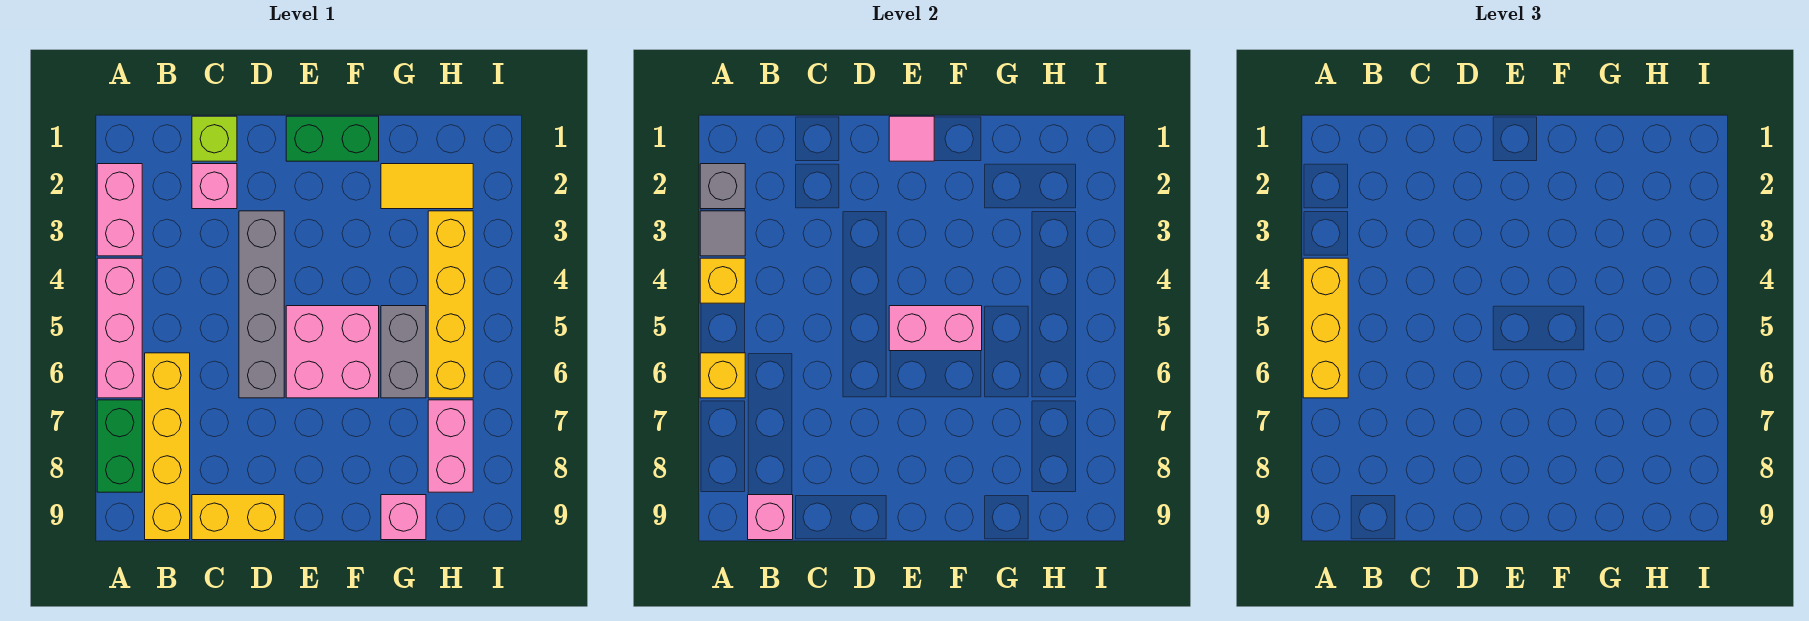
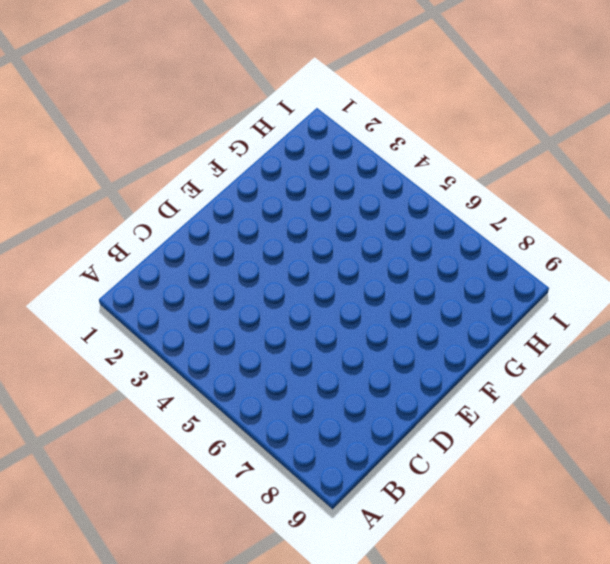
none -> pink brick A2:A3 level 1
none -> pink brick A4:A6 level 1
none -> green brick A7:A8 level 1

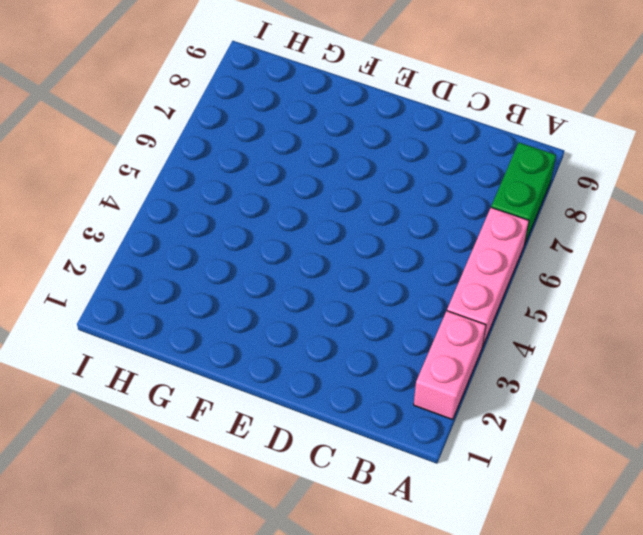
none -> yellow brick B6:B9 level 1
none -> lime brick C1 level 1
none -> pink brick C2 level 1

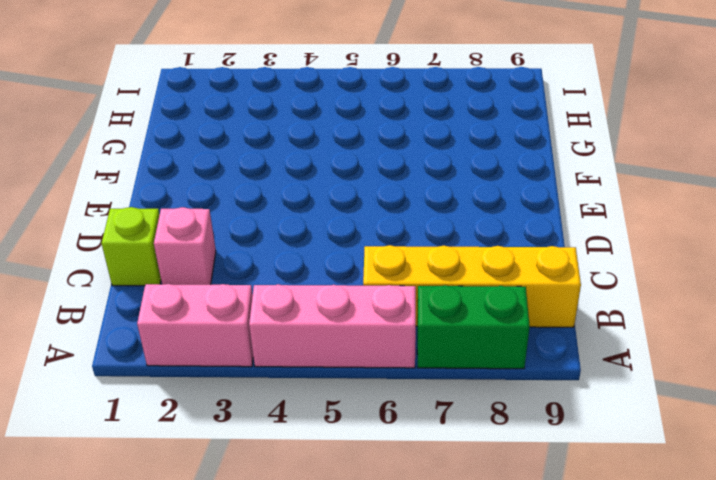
none -> yellow brick C9:D9 level 1
none -> grey brick D3:D6 level 1
none -> green brick E1:F1 level 1

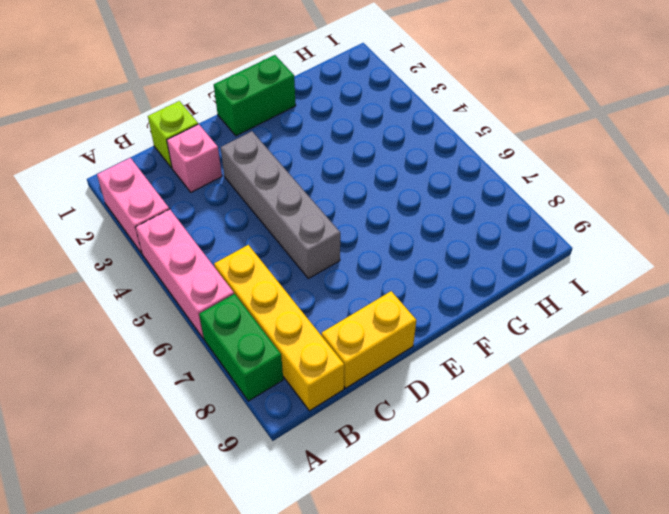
none -> pink brick E5:F6 level 1
none -> yellow tile G2:H2 level 1
none -> grey brick G5:G6 level 1

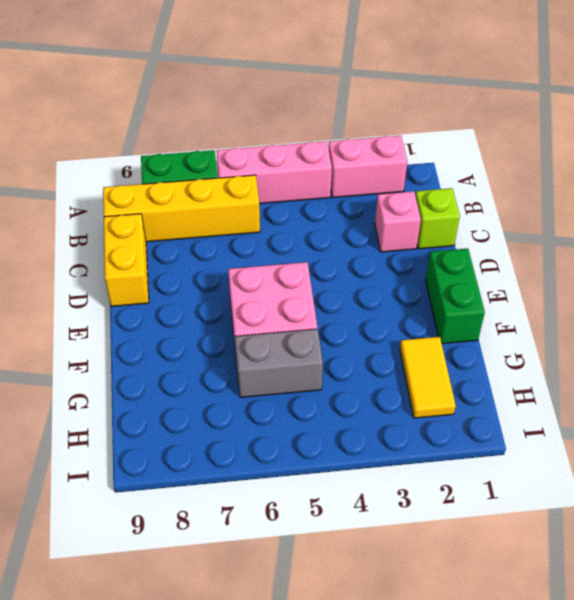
none -> grey brick D3:D6 level 1
none -> pink brick G9 level 1
none -> yellow brick H3:H6 level 1

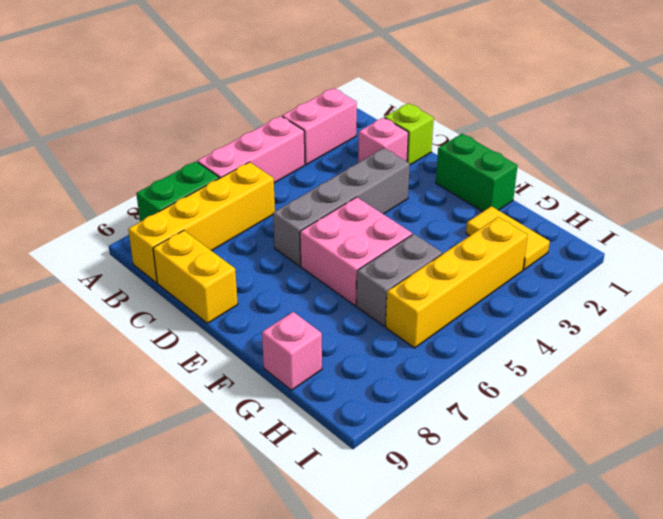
none -> pink brick H7:H8 level 1
none -> grey brick A2 level 2
none -> grey tile A3 level 2

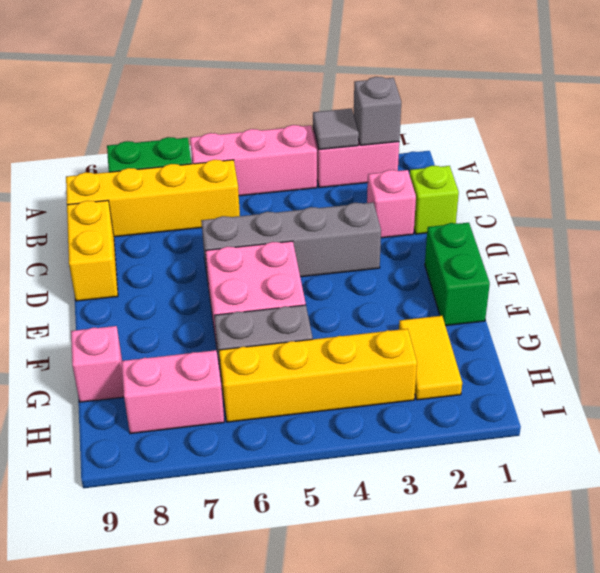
none -> yellow brick A4 level 2
none -> yellow brick A6 level 2
none -> pink brick B9 level 2

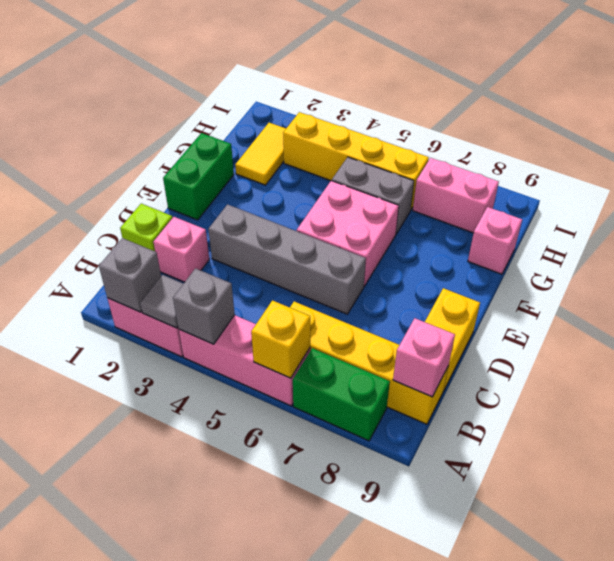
grey brick A4 level 2 -> yellow brick A4 level 2
none -> pink tile E1 level 2
none -> pink brick E5:F5 level 2
none -> yellow brick A4:A6 level 3

